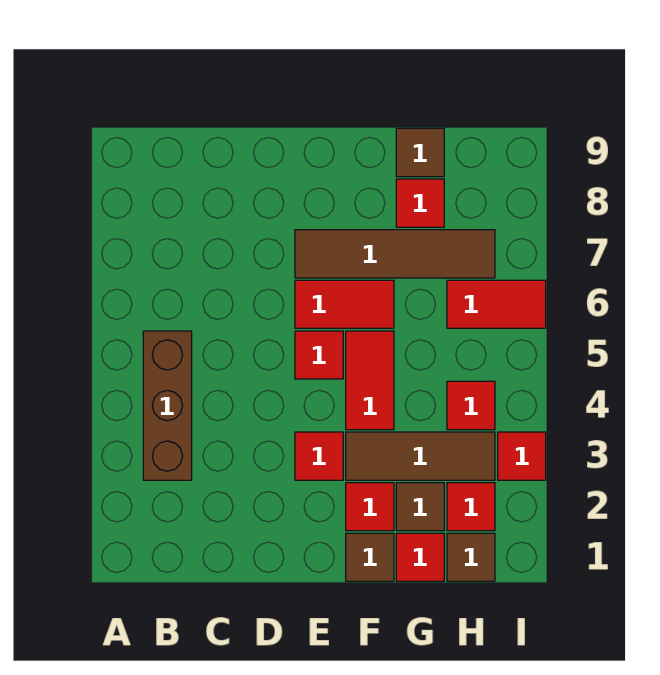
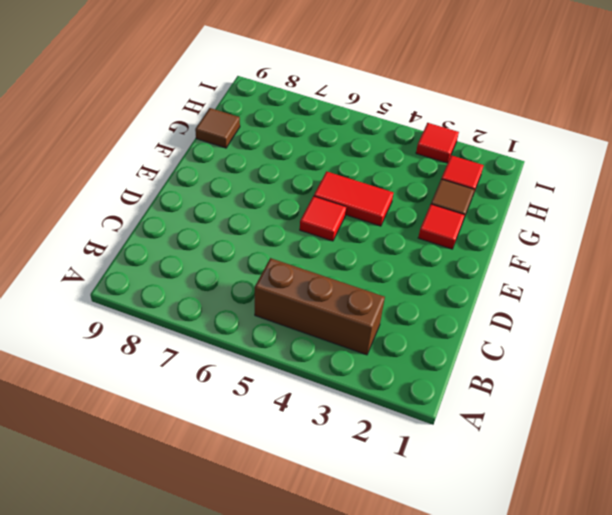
none -> red tile E3 level 1
none -> red tile E6:F6 level 1
none -> brown tile E7:H7 level 1

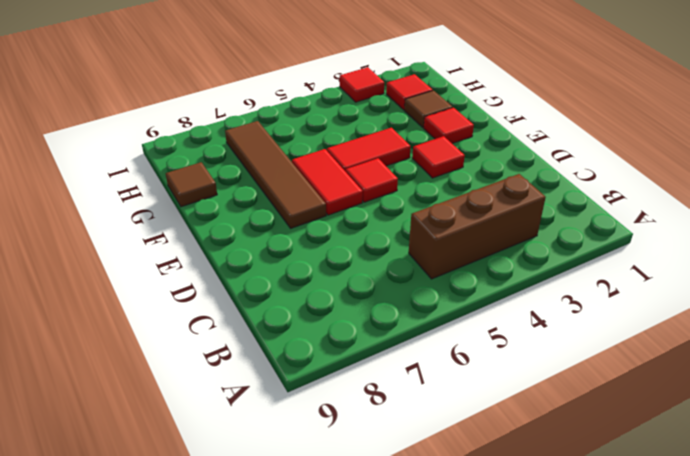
none -> brown tile F1 level 1
none -> brown tile F3:H3 level 1
none -> red tile G1 level 1

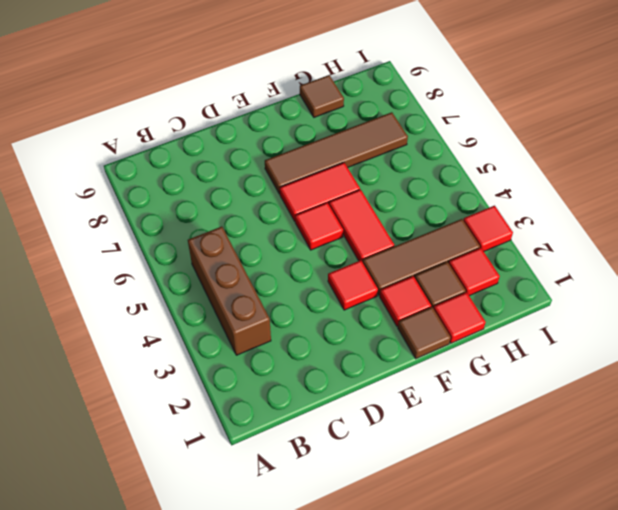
none -> red tile G8 level 1
none -> brown tile H1 level 1
none -> red tile H4 level 1

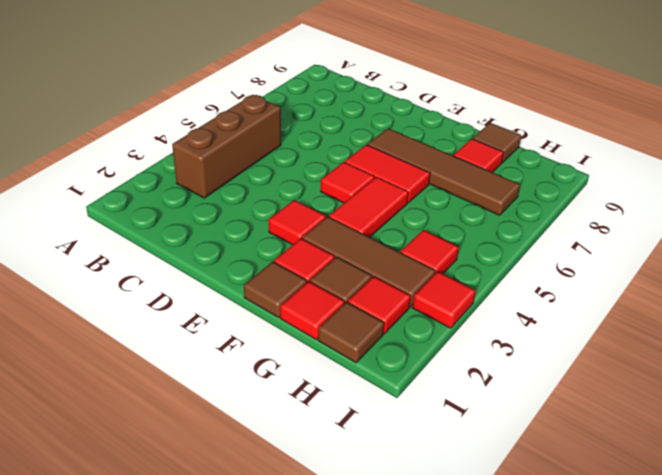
none -> red tile H6:I6 level 1

